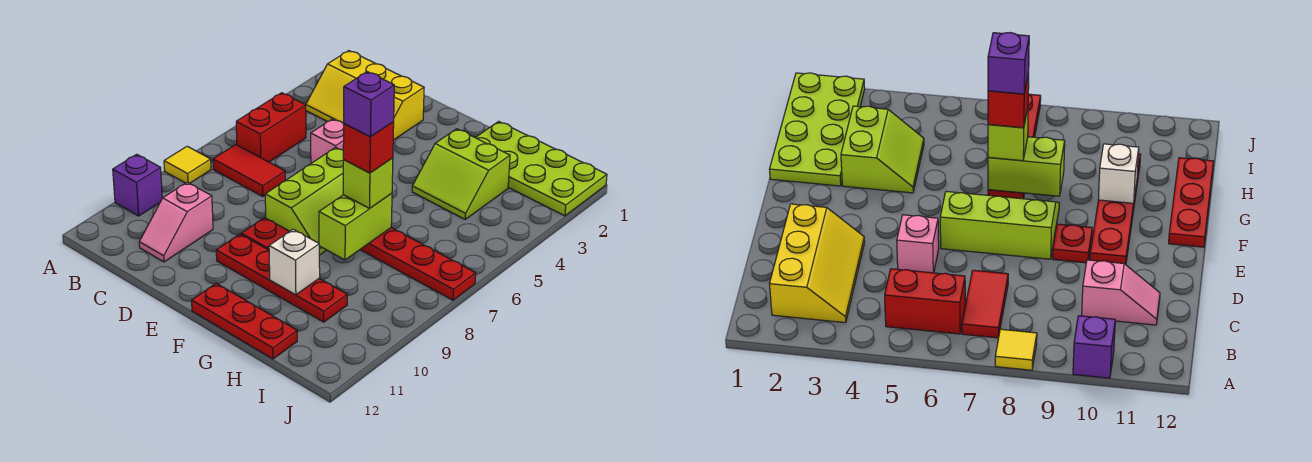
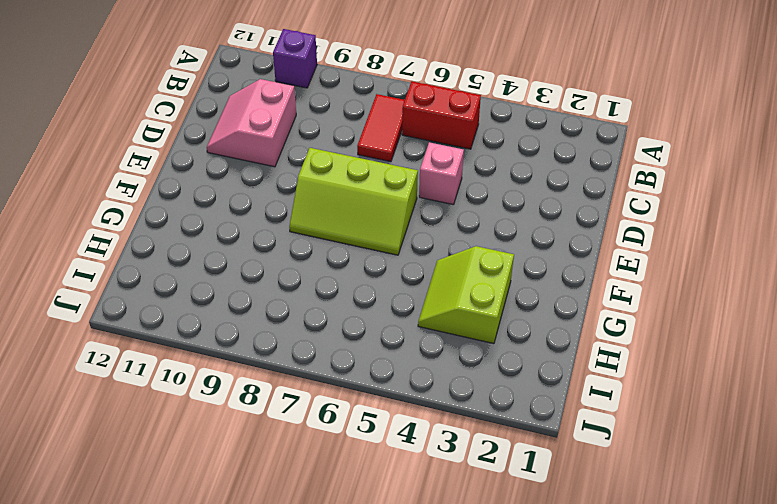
pink slope C10:D11 level 1 top 10 -> pink slope C10:C11 level 1 top 10
none -> yellow tile A8 level 1
none -> yellow slope B2:D3 level 1 top 2
none -> red plate E9 level 1

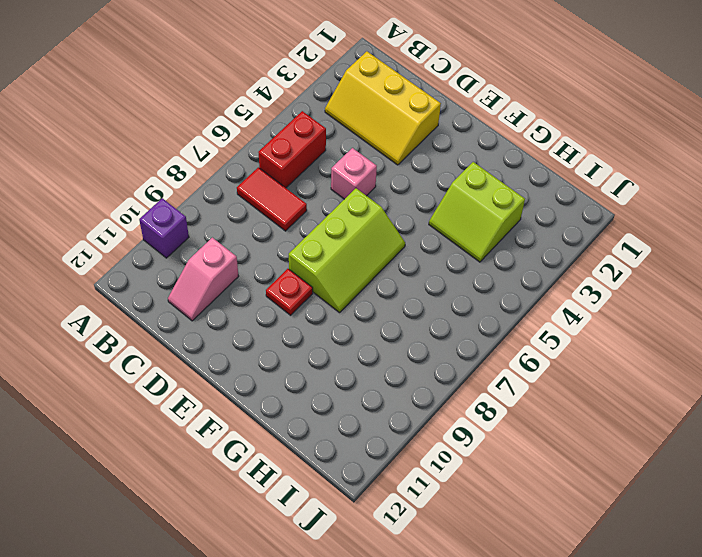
none -> yellow tile A8 level 1
none -> red plate E10:H10 level 1
none -> red plate F12:H12 level 1

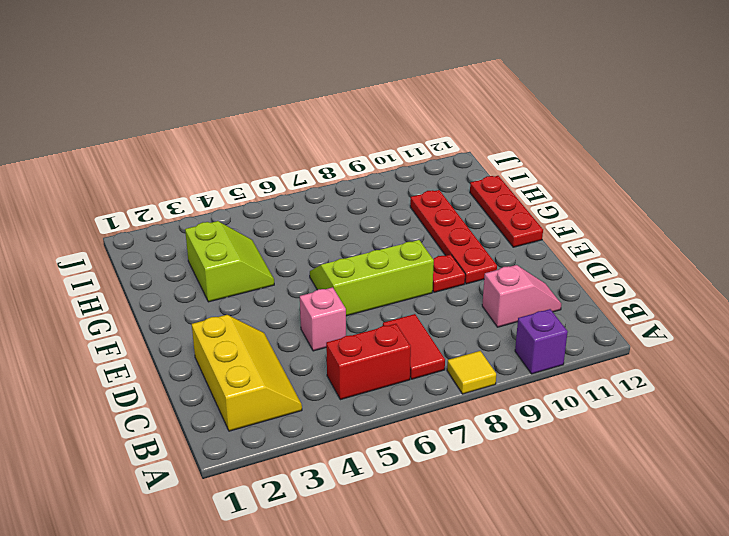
none -> lime plate G1:J2 level 1
none -> red plate G7:J7 level 1
none -> lime brick G7:G8 level 2

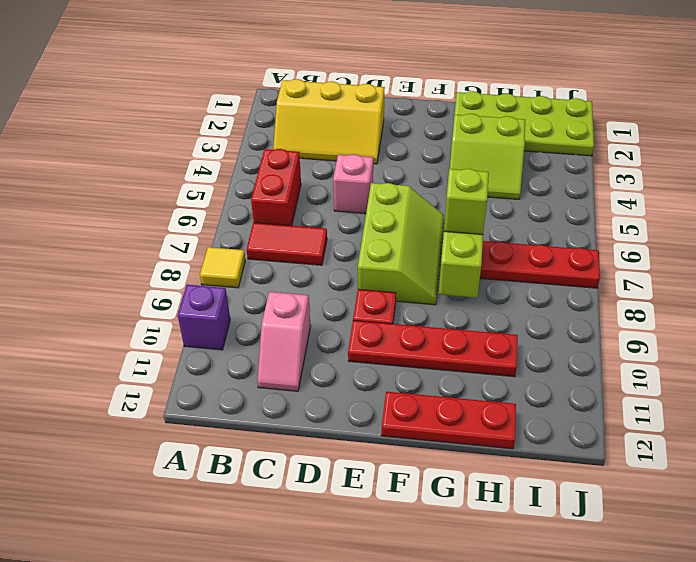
none -> white brick G10 level 2
none -> red brick G7 level 4
none -> purple brick G7 level 5

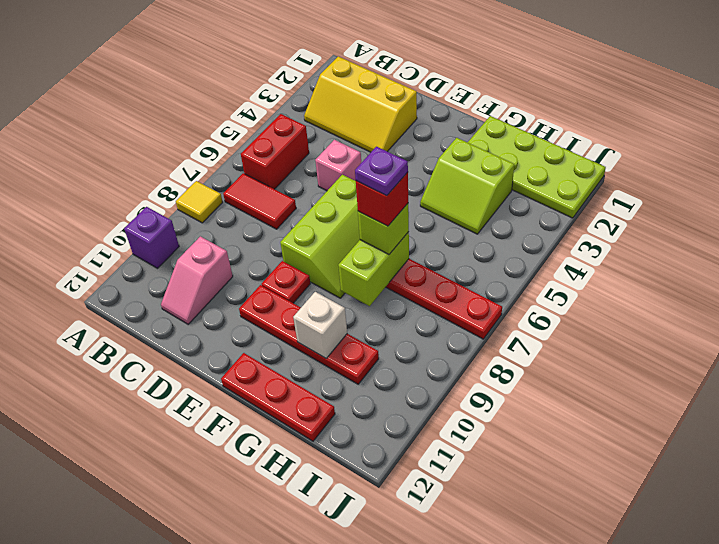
purple plate G7 level 5 -> purple brick G7 level 5

